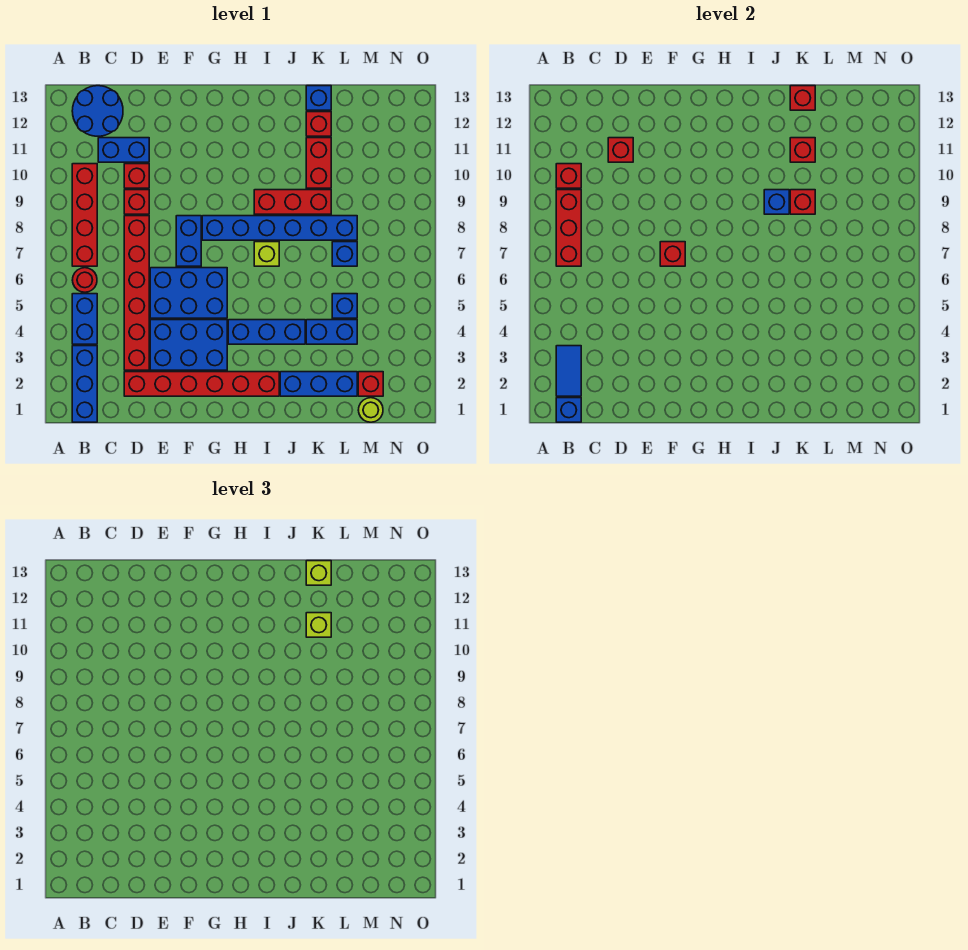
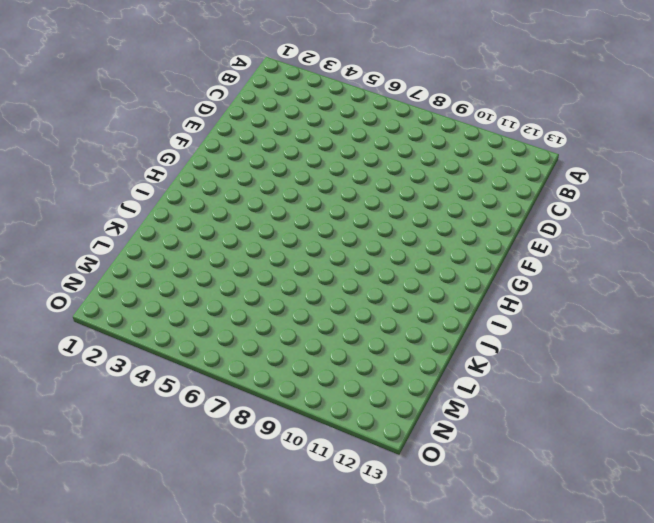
none -> blue brick B1:B3 level 1
none -> blue brick B4:B5 level 1
none -> red round brick B6 level 1
none -> red brick B7:B10 level 1

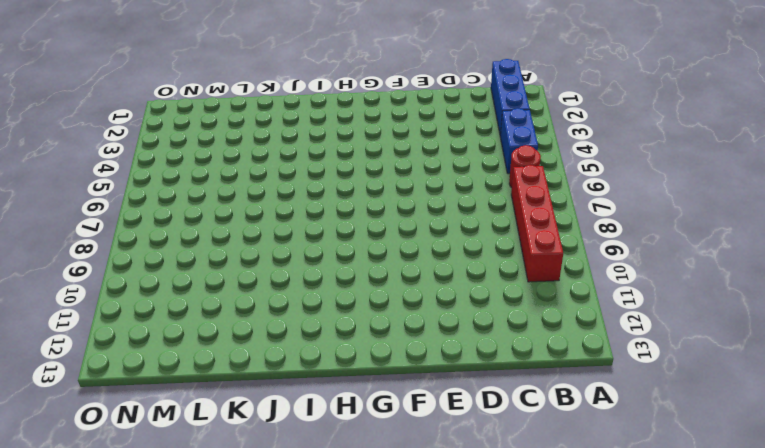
none -> blue round brick B12:C13 level 1
none -> blue brick C11:D11 level 1
none -> red brick D2:I2 level 1
none -> red brick D3:D8 level 1

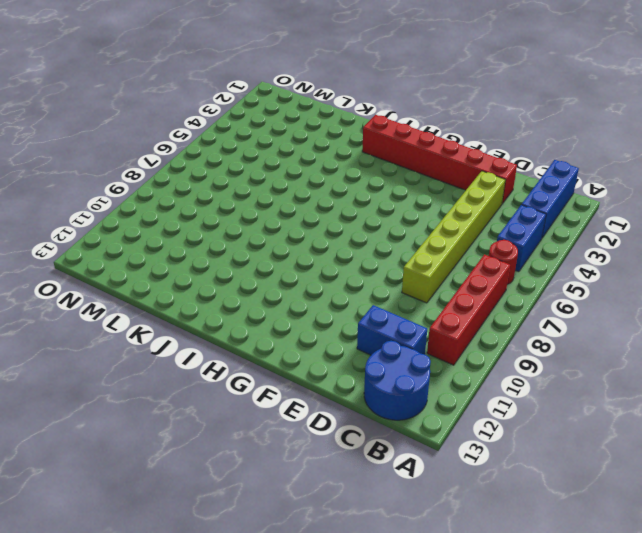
lime brick D3:D8 level 1 -> red brick D3:D8 level 1
none -> red brick D9 level 1
none -> red brick D10 level 1
none -> blue brick E3:G4 level 1
none -> blue brick E5:G6 level 1

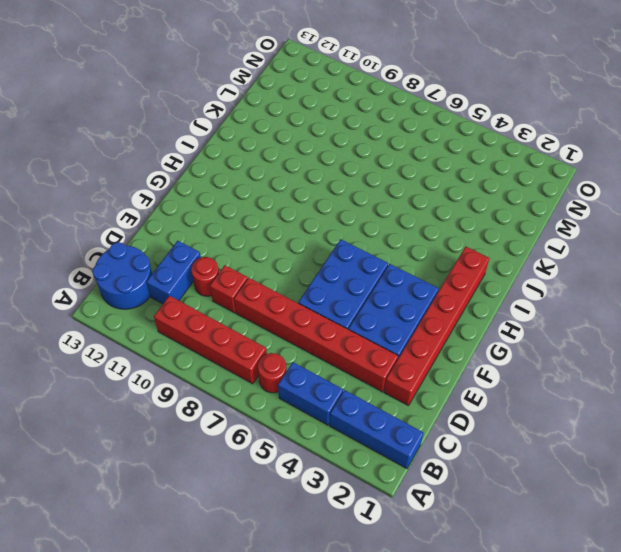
red round brick D10 level 1 -> red brick D10 level 1
none -> blue brick F7:F8 level 1
none -> blue brick G8:L8 level 1
none -> blue brick H4:J4 level 1
none -> lime brick I7 level 1

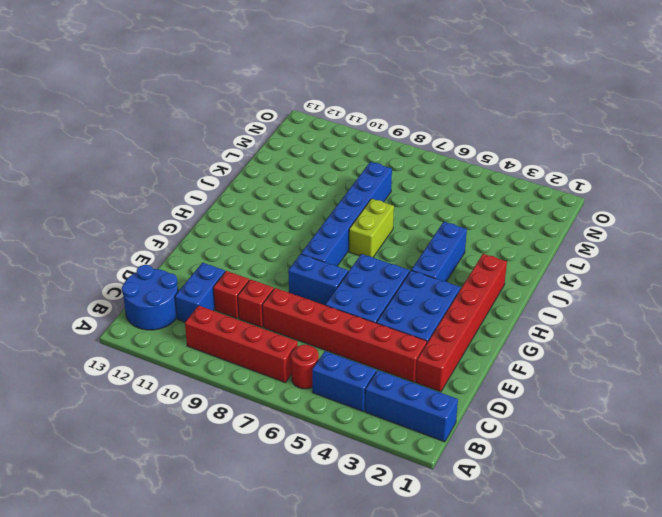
lime brick I7:J7 level 1 -> lime brick I7 level 1
none -> red brick I9:K9 level 1
none -> blue brick J2:L2 level 1
none -> blue brick K4:L4 level 1
none -> red brick K10:K11 level 1

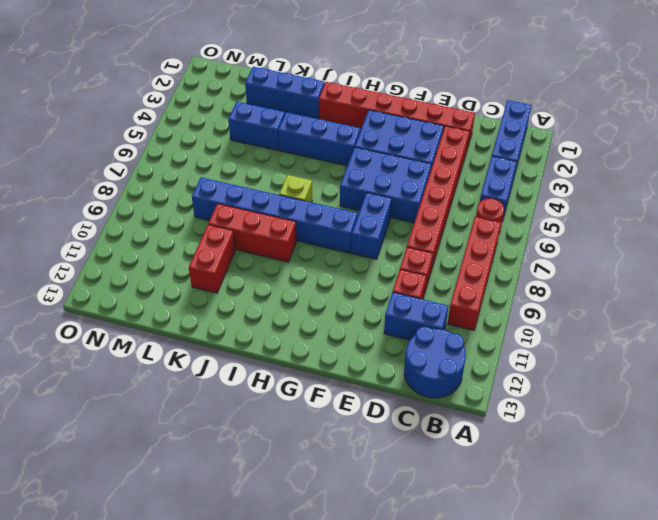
none -> red brick K12 level 1
none -> blue brick K13 level 1
none -> blue brick L5 level 1
none -> blue brick L7 level 1

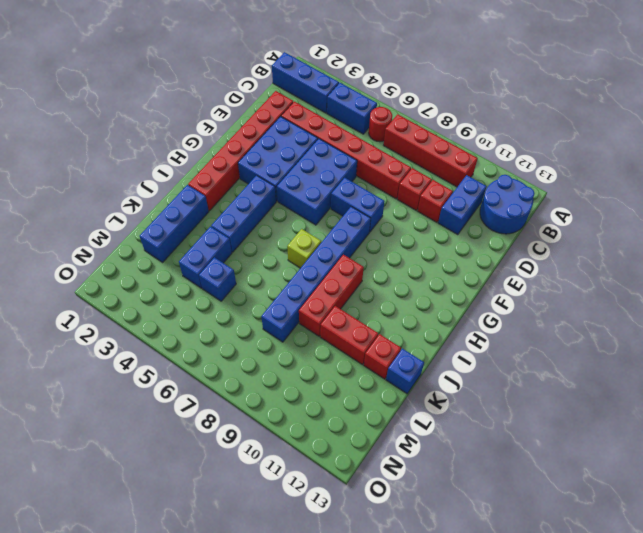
none -> blue brick L7 level 1
none -> lime round brick M1 level 1
none -> red brick M2 level 1
none -> blue brick B1 level 2

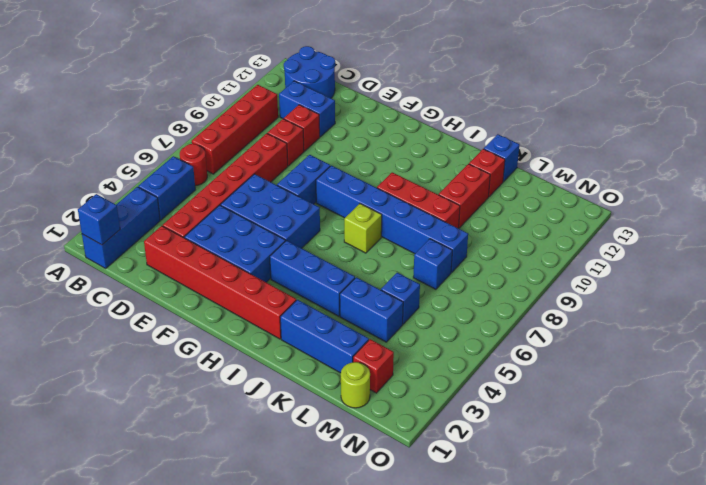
none -> blue tile B2:B3 level 2
none -> red brick B7:B9 level 2
none -> red brick B10 level 2
none -> red brick D11 level 2

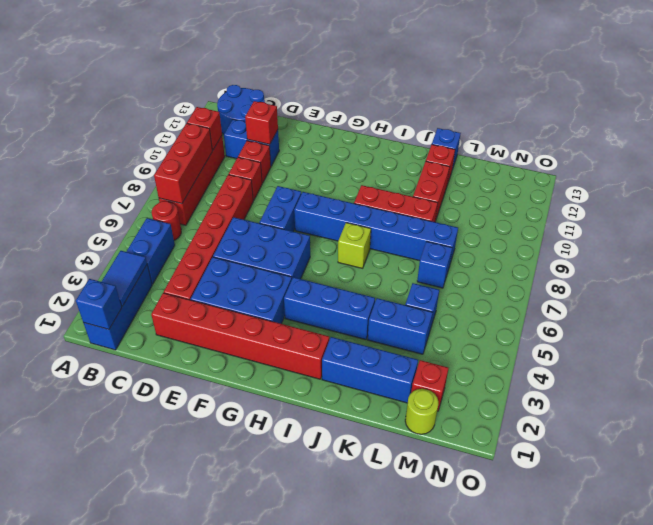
none -> red brick F7 level 2
none -> blue brick J9 level 2
none -> red brick K9 level 2
none -> red brick K11 level 2

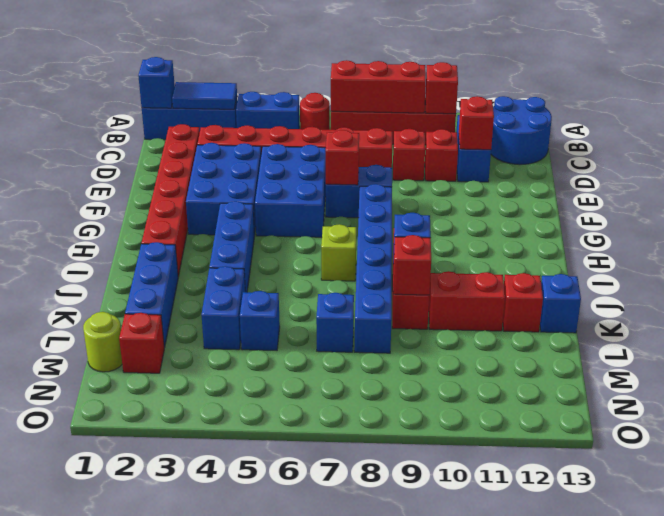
none -> red brick K11 level 2
none -> red brick K13 level 2
none -> lime brick K11 level 3
none -> lime brick K13 level 3

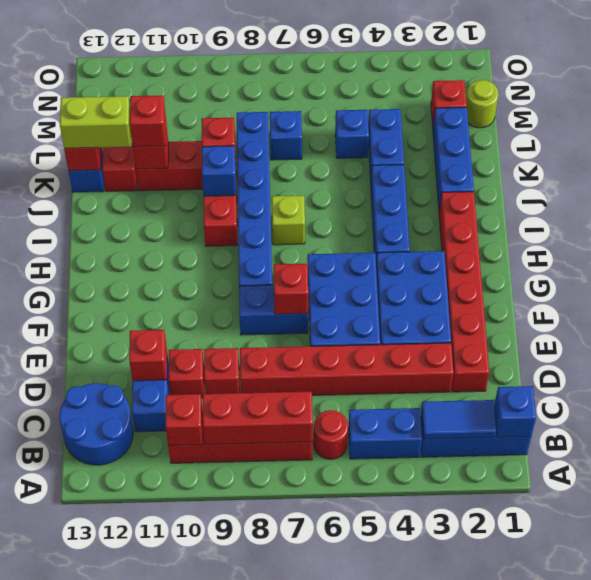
red brick K11 level 3 -> lime brick K11 level 3
lime brick K12:K13 level 3 -> lime brick K13 level 3

